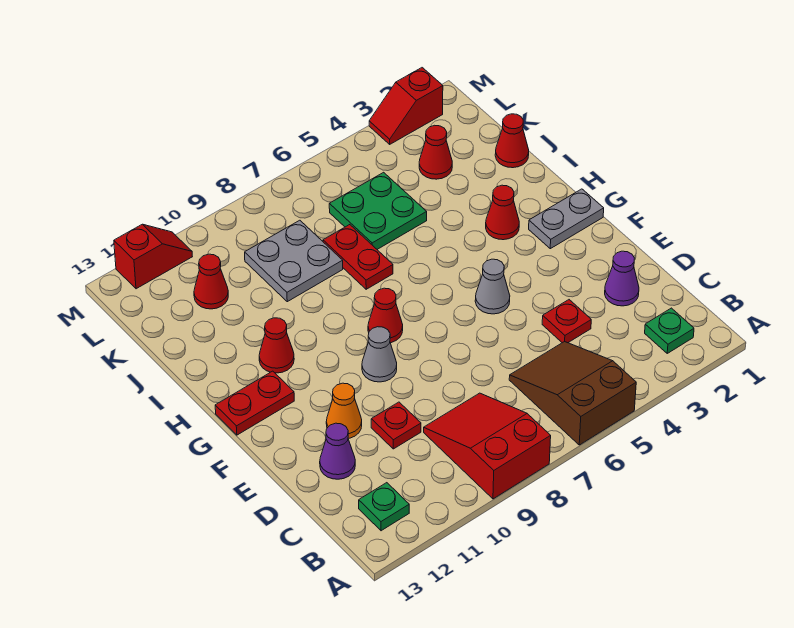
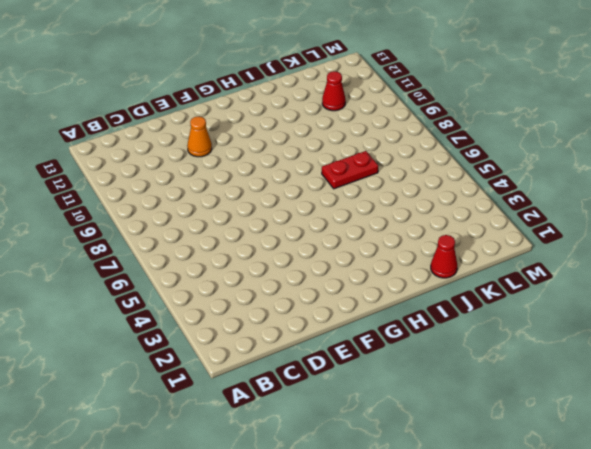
none -> brown slope A5:C6 level 1 top A
none -> red slope A8:C9 level 1 top A
none -> green plate B2 level 1

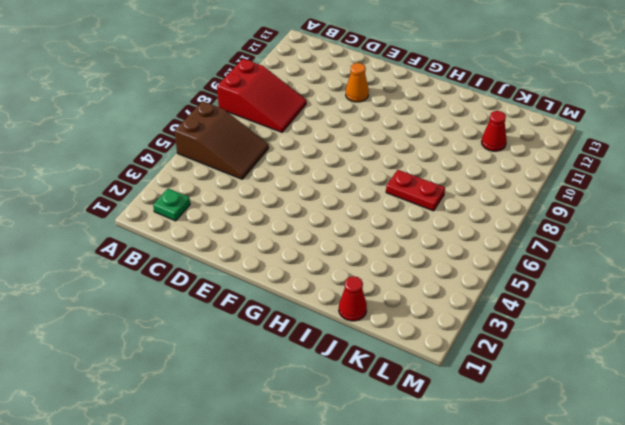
none -> green plate B12 level 1
none -> purple cone D2 level 1
none -> red plate D4 level 1

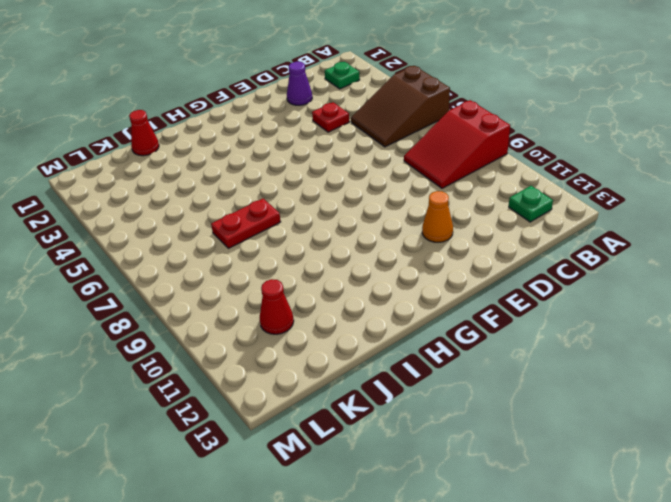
none -> red plate D10 level 1
none -> purple cone D12 level 1
none -> grey cone F5 level 1

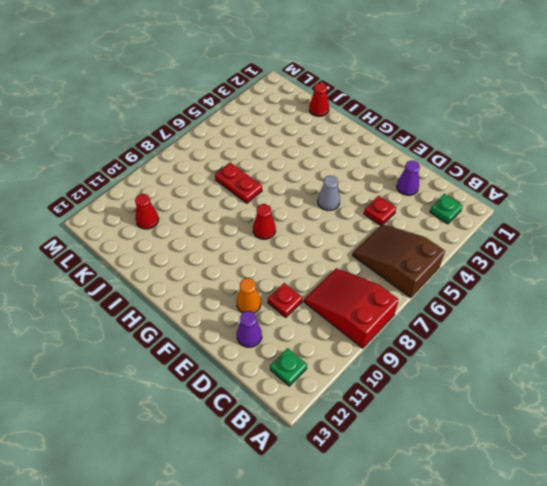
none -> grey cone F9 level 1
none -> grey plate G1:G2 level 1
none -> red plate G12:G13 level 1

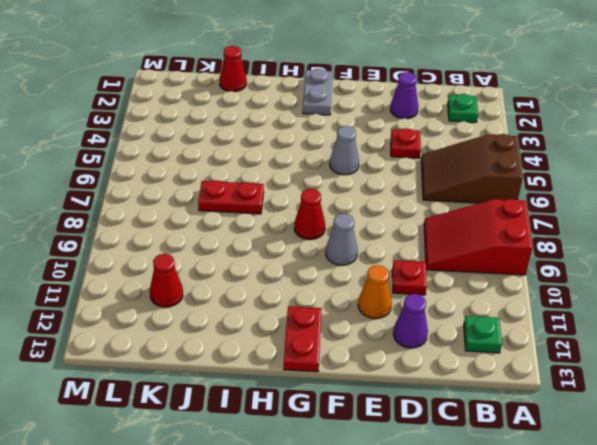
none -> red cone H3 level 1
none -> red cone H11 level 1
none -> green plate J5:K6 level 1

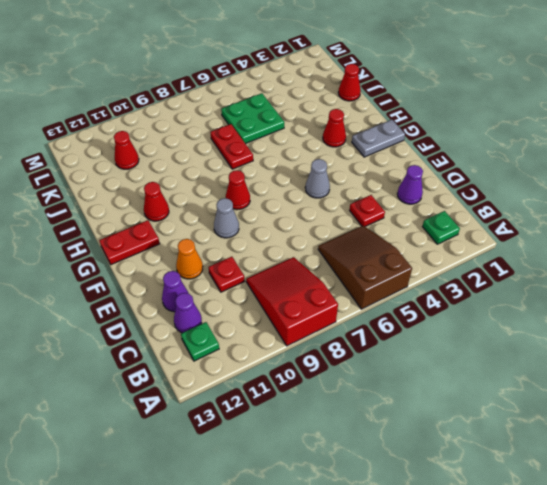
purple cone C12 level 1 -> none
none -> grey plate J8:K9 level 1
none -> red cone K3 level 1
none -> red slope M2:M3 level 1 top 2

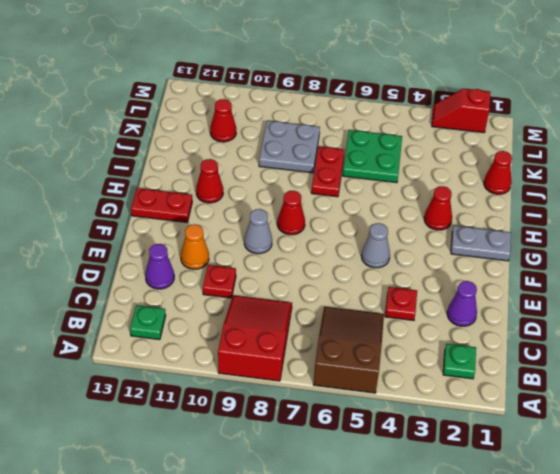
none -> red cone K3 level 1
none -> red slope M11:M12 level 1 top 12

